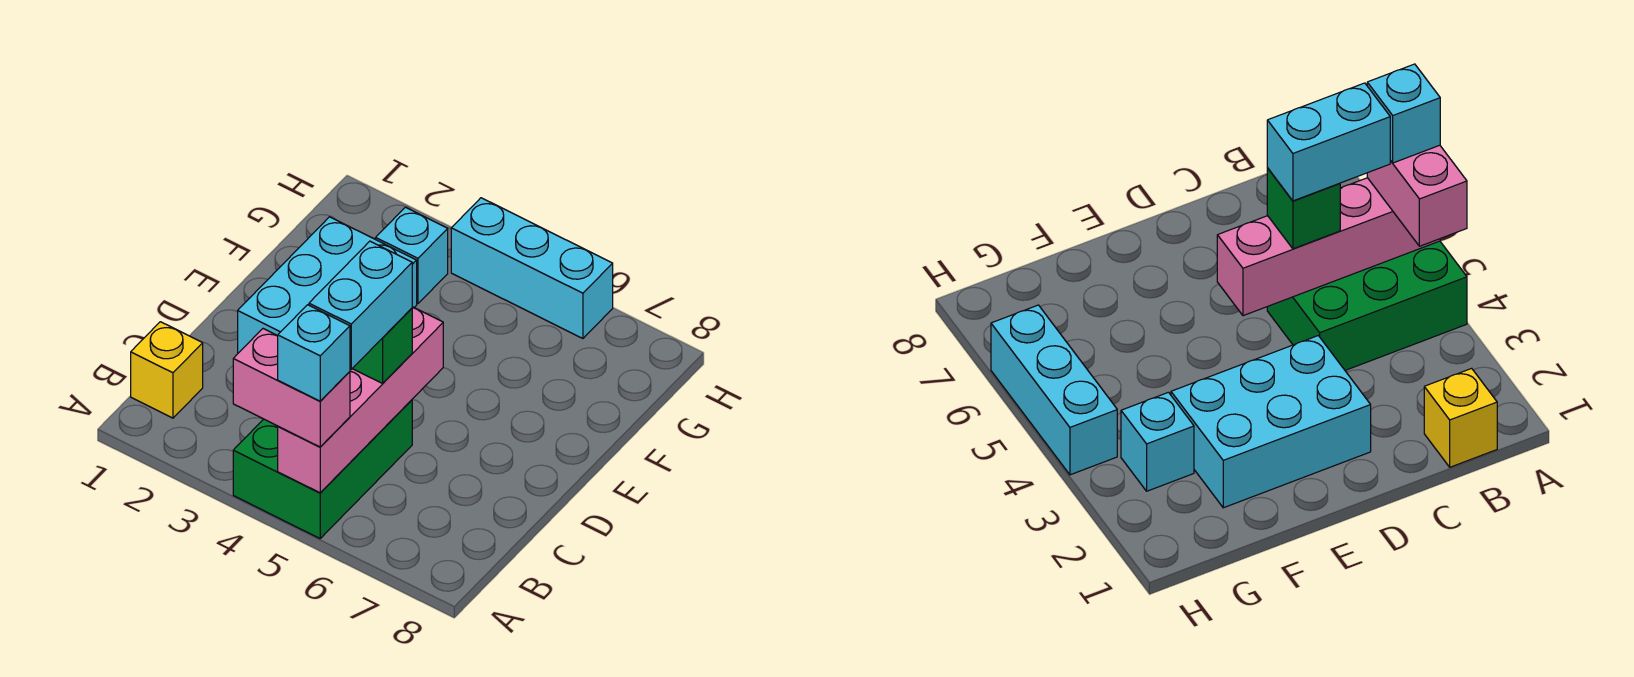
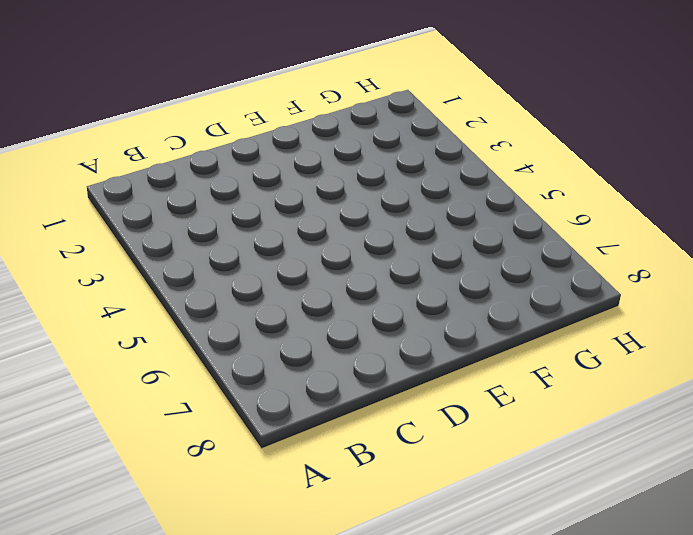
none -> green brick A4:C5 level 1
none -> yellow brick B1 level 1

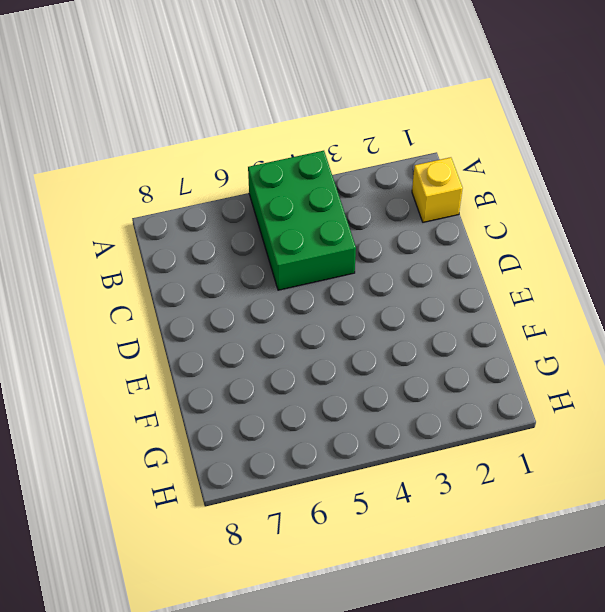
none -> cyan brick D2:F3 level 1
none -> cyan brick G3 level 1

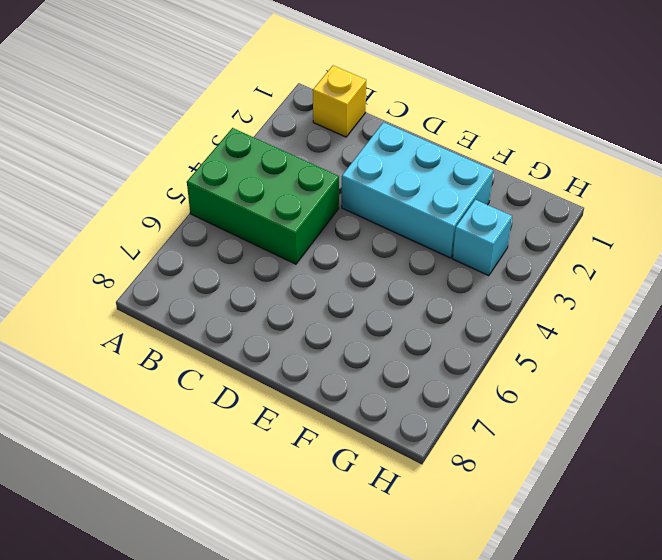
none -> cyan brick H4:H6 level 1
none -> pink brick A5:D5 level 2

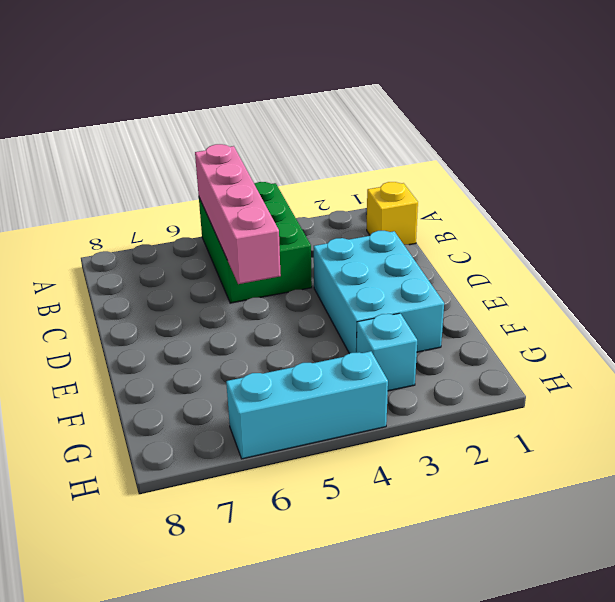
none -> pink brick A4:A5 level 3
none -> green brick C5 level 3

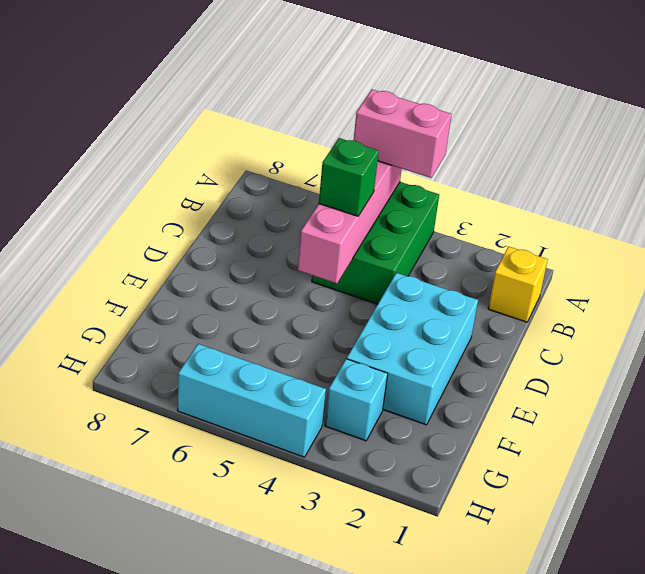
none -> cyan brick A5 level 4
none -> cyan brick B5:C5 level 4

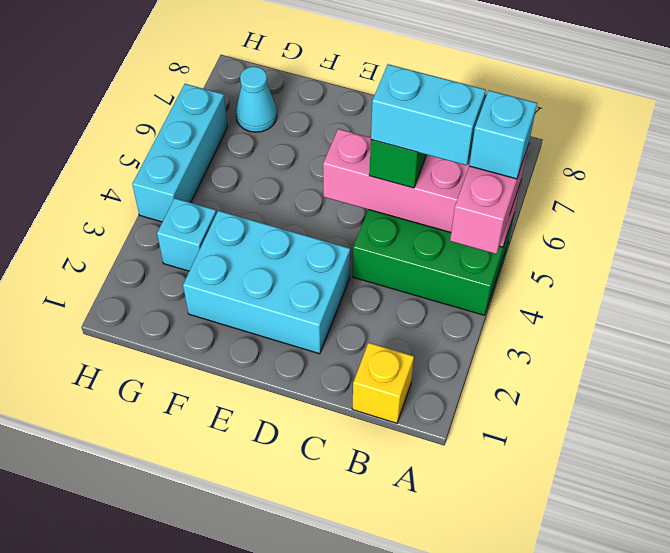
cyan cone G7 level 1 -> none

